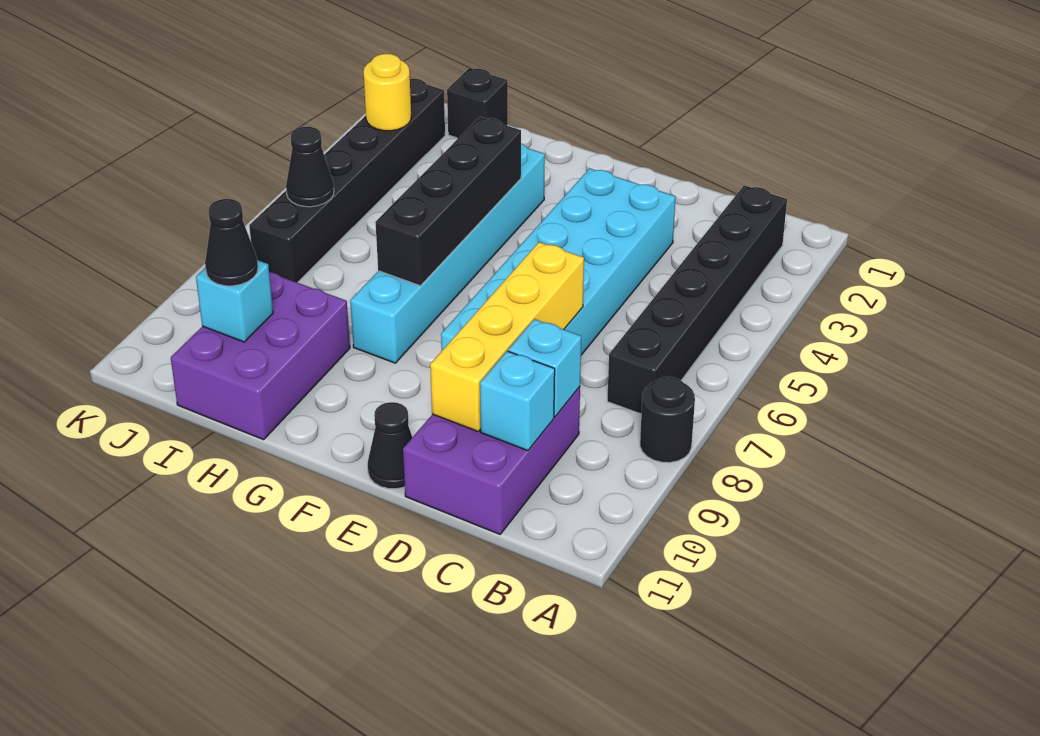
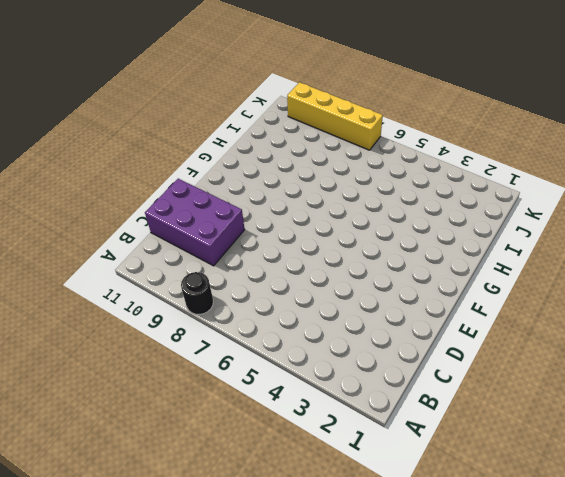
yellow brick K7:K10 level 1 -> yellow brick D7:D10 level 2
none -> black brick B2:B7 level 1
none -> cyan brick D3:E8 level 1
none -> black cone E11 level 1

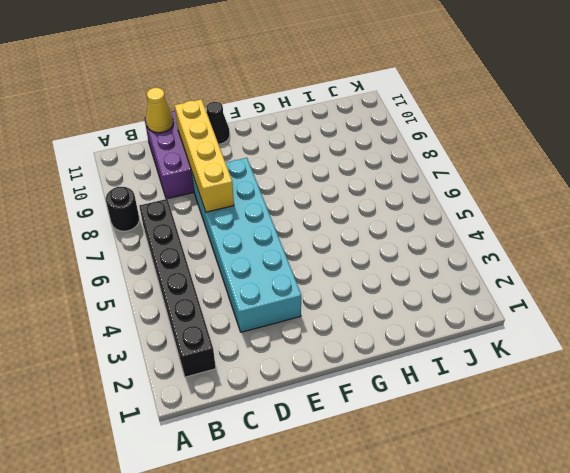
yellow cone C11 level 2 -> none
none -> cyan brick G3:G8 level 1
none -> purple brick H9:I11 level 1
none -> black brick I1 level 1

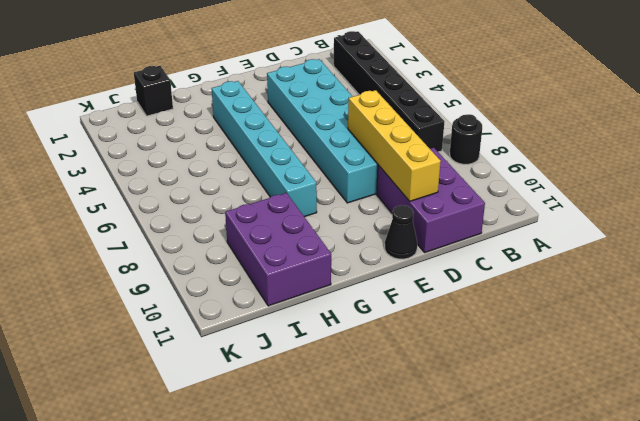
none -> black brick J2:J7 level 1
none -> cyan brick C9 level 2
none -> cyan brick C10 level 2

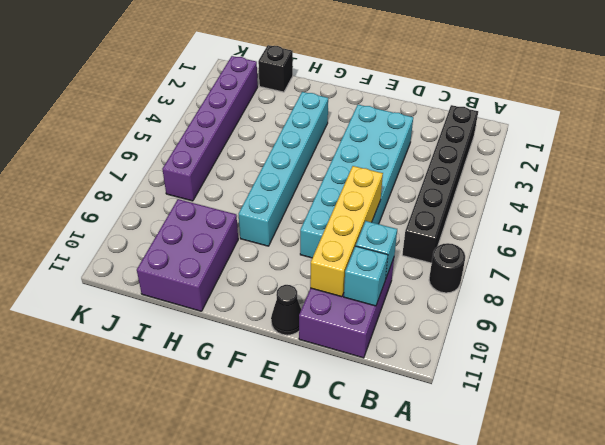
purple brick J2:J7 level 1 -> black brick J2:J7 level 1
none -> black brick G4:G7 level 2
none -> cyan brick I10 level 2
none -> yellow round brick J3 level 2

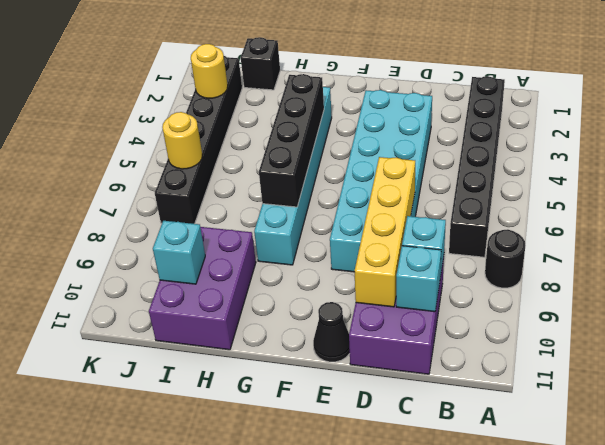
yellow round brick J6 level 2 -> black cone J6 level 2
none -> black cone I10 level 3

